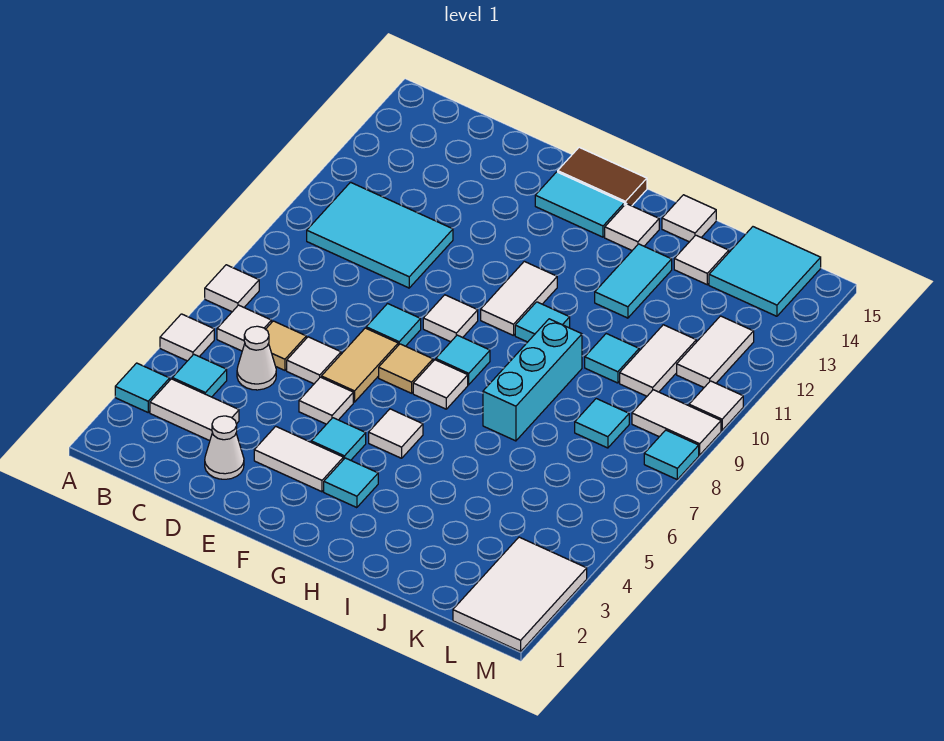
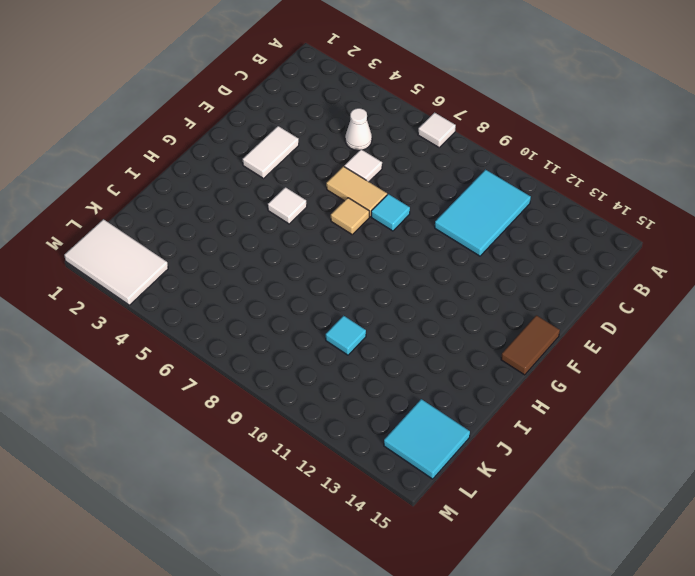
none -> cyan tile A3 level 1
none -> white tile A5 level 1
none -> white tile B3:C3 level 1
none -> cyan tile B4 level 1

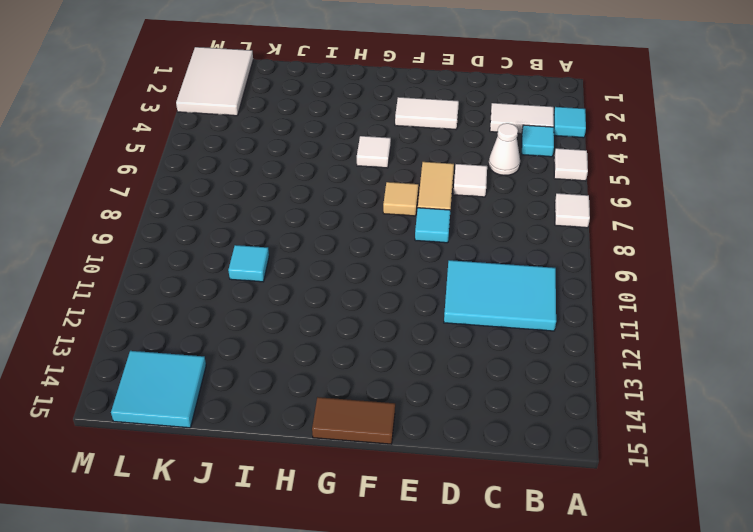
none -> white tile B6 level 1
none -> tan tile C6 level 1
none -> white cone D2 level 1
none -> white tile E5 level 1

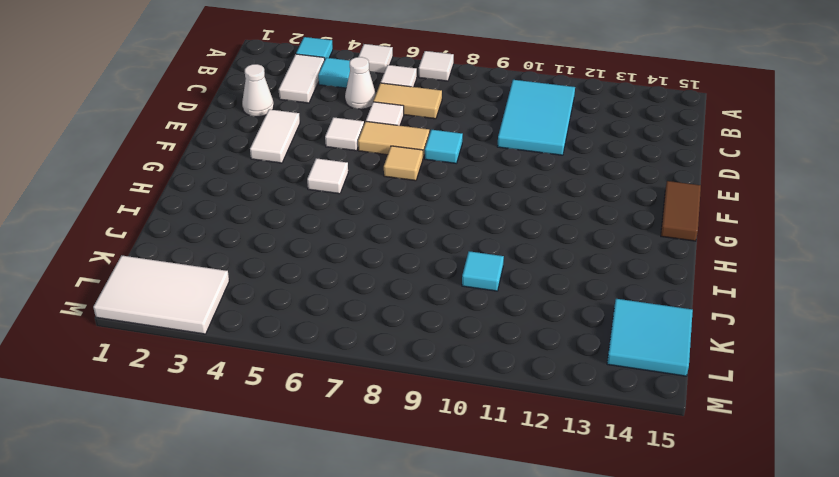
tan tile C6:C7 level 1 -> tan tile C6 level 1
none -> cyan tile F4 level 1
none -> white tile F9 level 1
none -> cyan tile F14:G14 level 1
none -> cyan tile G3 level 1

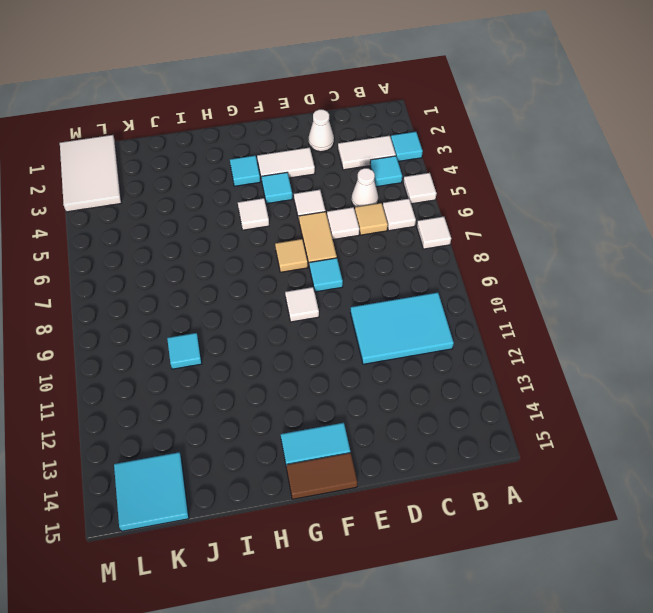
none -> white tile G7 level 1
none -> cyan tile G8 level 1
none -> white tile G10:G11 level 1
none -> cyan tile H10 level 1

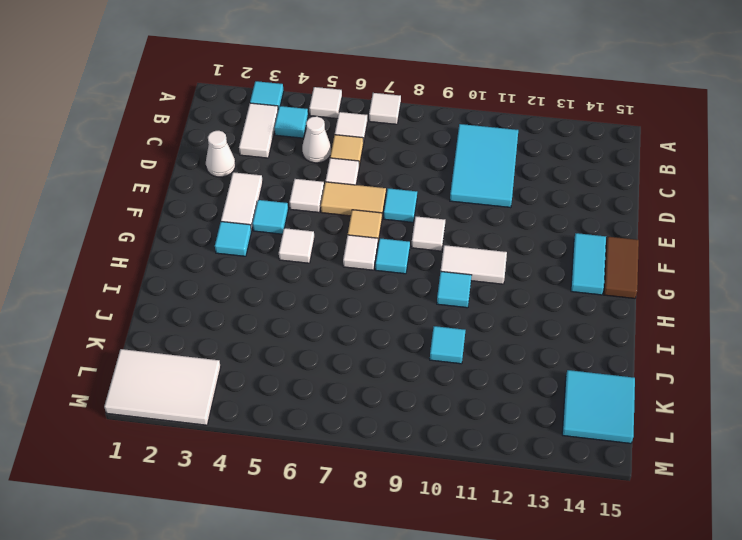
none -> white tile H14 level 1
none -> cyan brick I7:I9 level 1
none -> cyan tile I12:I13 level 1
none -> white tile I15 level 1

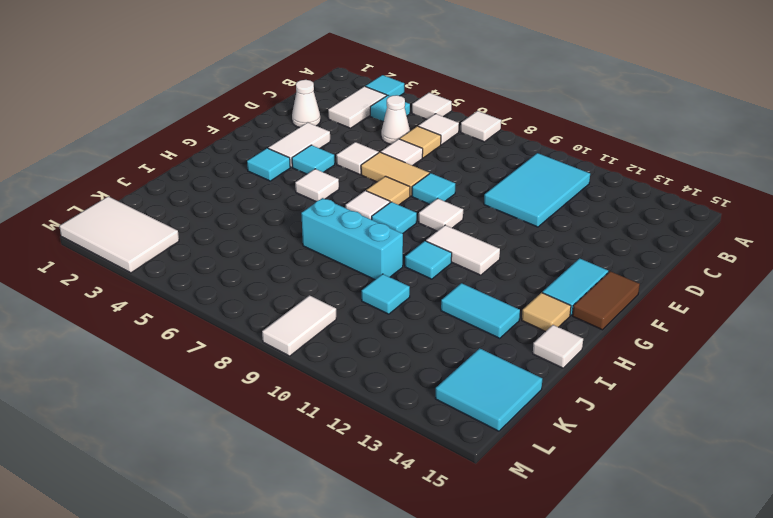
tan tile H14 level 1 -> white tile H14 level 1
none -> white tile J14 level 1
none -> cyan tile K8 level 1
none -> white tile K10:K11 level 1
none -> white tile L11:L12 level 1

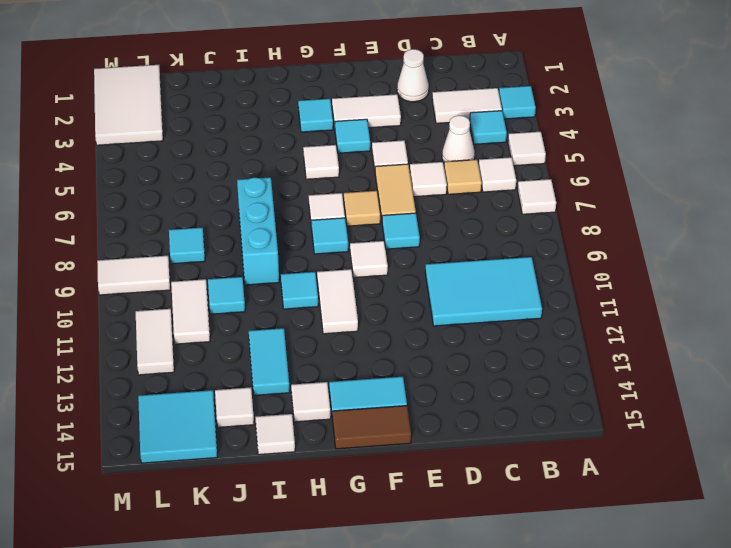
none -> cyan tile M8 level 1
none -> white tile M10 level 1

